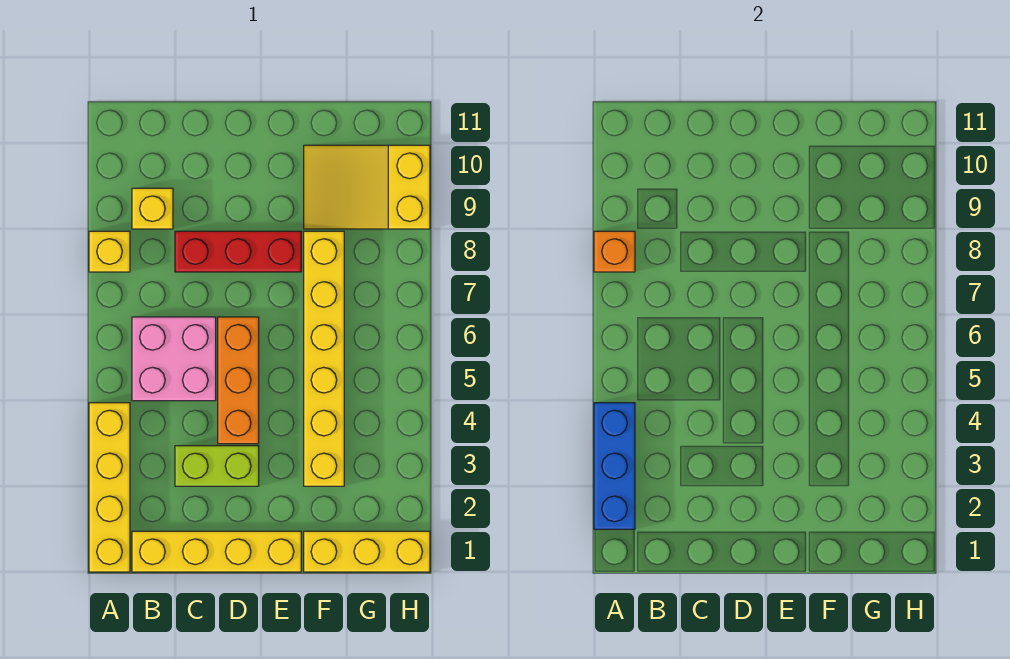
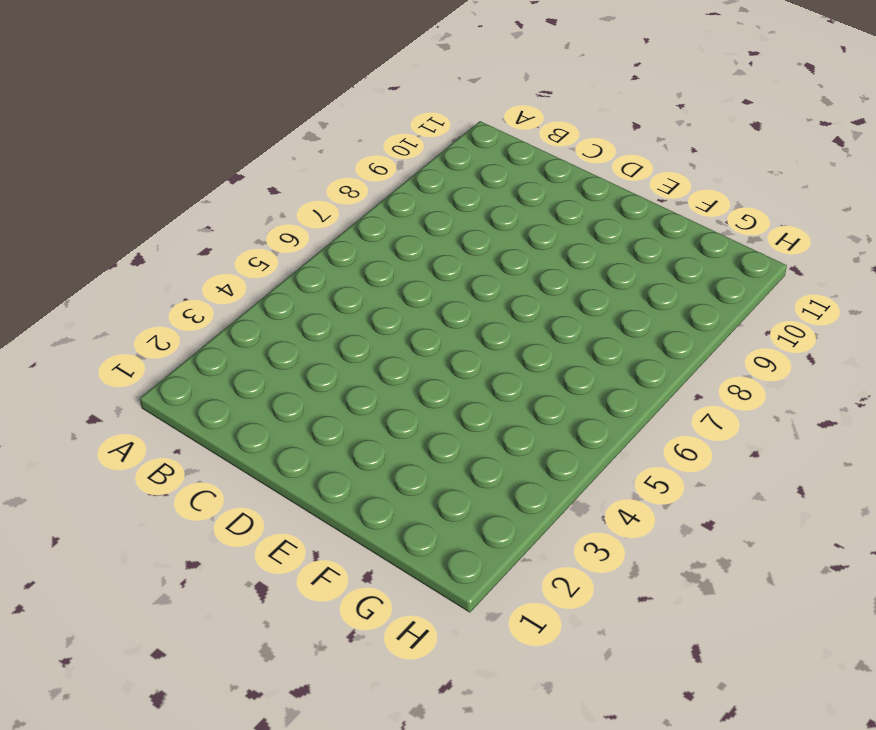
none -> yellow brick A1:A4 level 1
none -> yellow brick A8 level 1
none -> yellow brick B1:E1 level 1

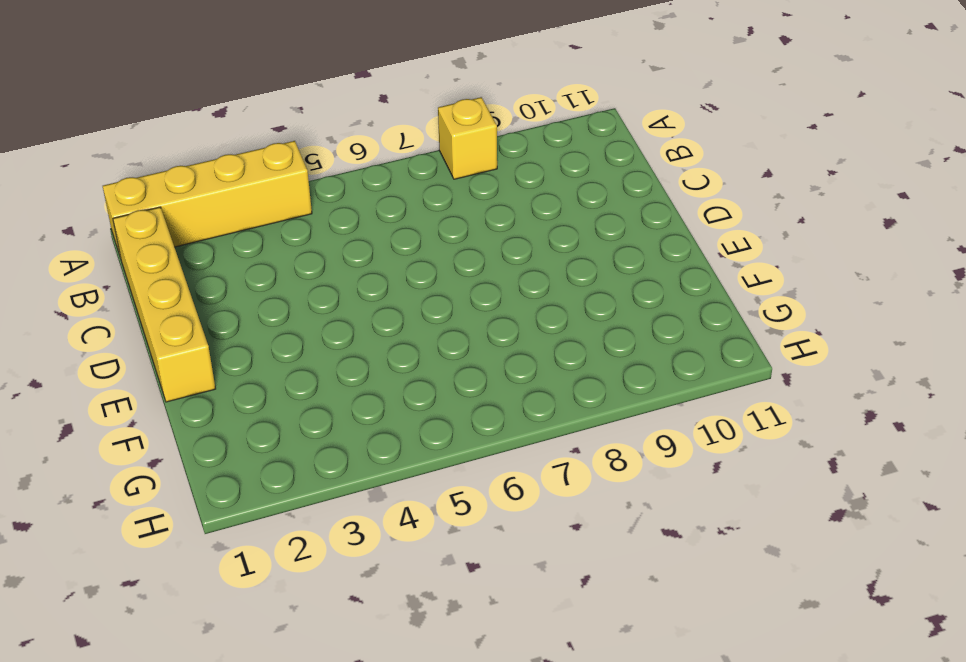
none -> pink brick B5:C6 level 1
none -> yellow brick B9 level 1
none -> lime brick C3:D3 level 1

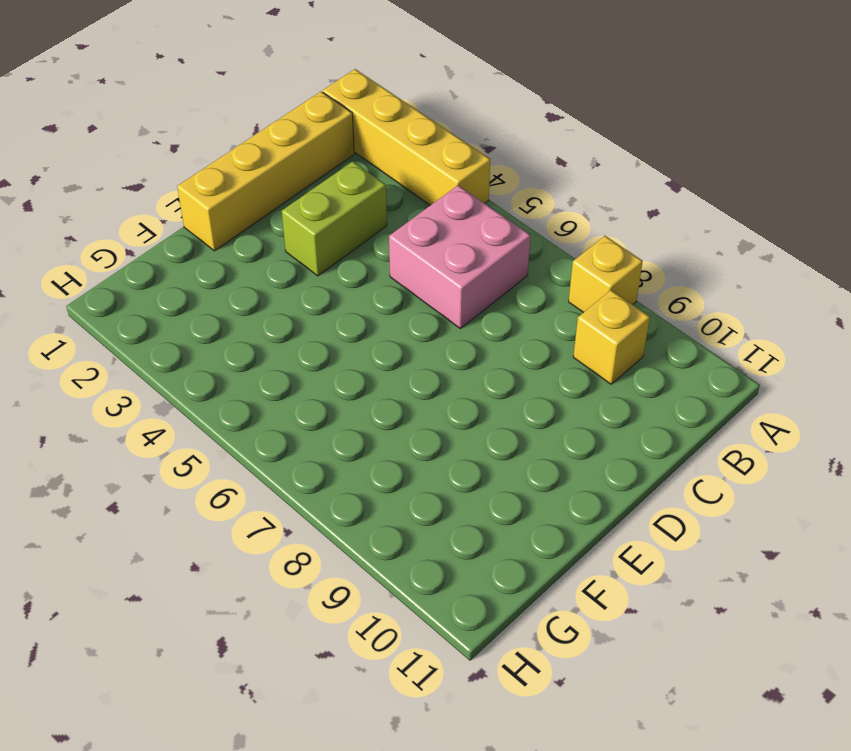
none -> red brick C8:E8 level 1
none -> orange brick D4:D6 level 1
none -> yellow brick F1:H1 level 1

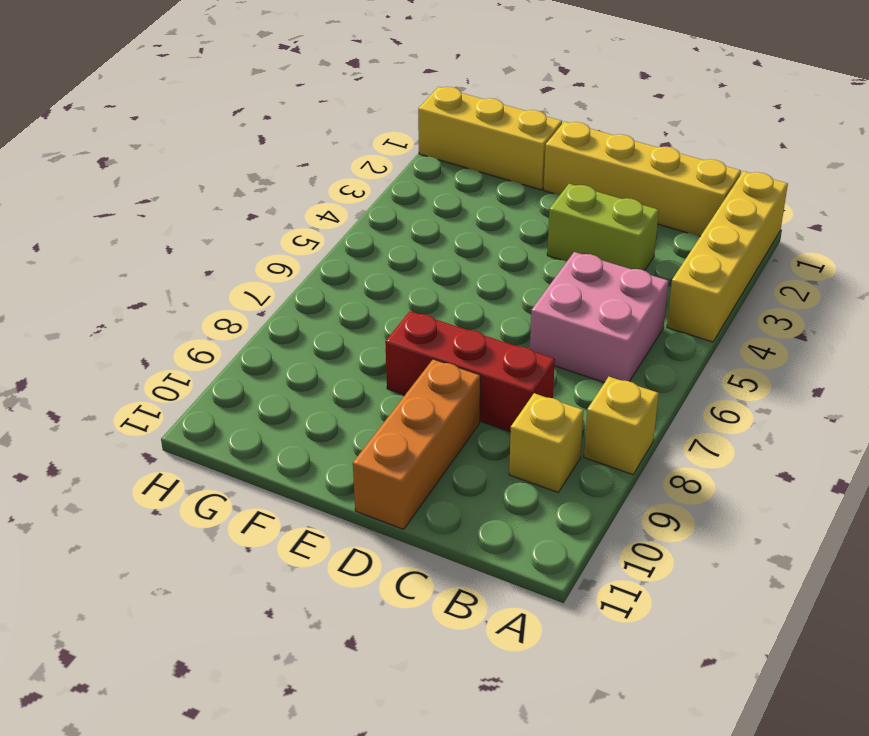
orange brick D9:D11 level 1 -> orange brick D4:D6 level 1
none -> yellow brick F3:F8 level 1
none -> yellow slope F9:H10 level 1 top H
none -> blue brick A2:A4 level 2

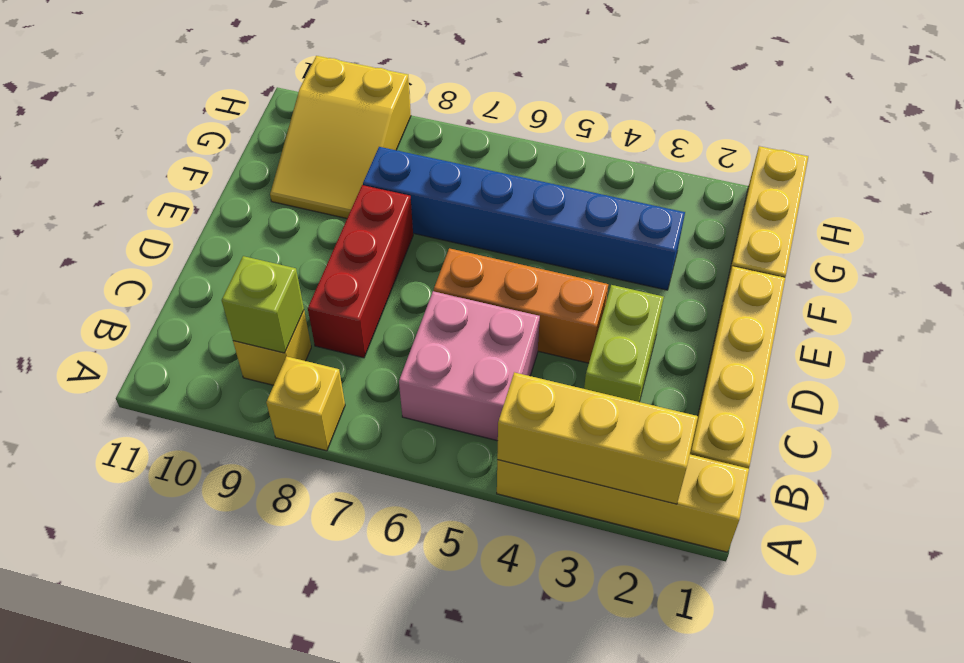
yellow brick A2:A4 level 2 -> blue brick A2:A4 level 2
lime brick B9 level 2 -> none
blue brick F3:F8 level 1 -> yellow brick F3:F8 level 1
none -> orange brick A8 level 2

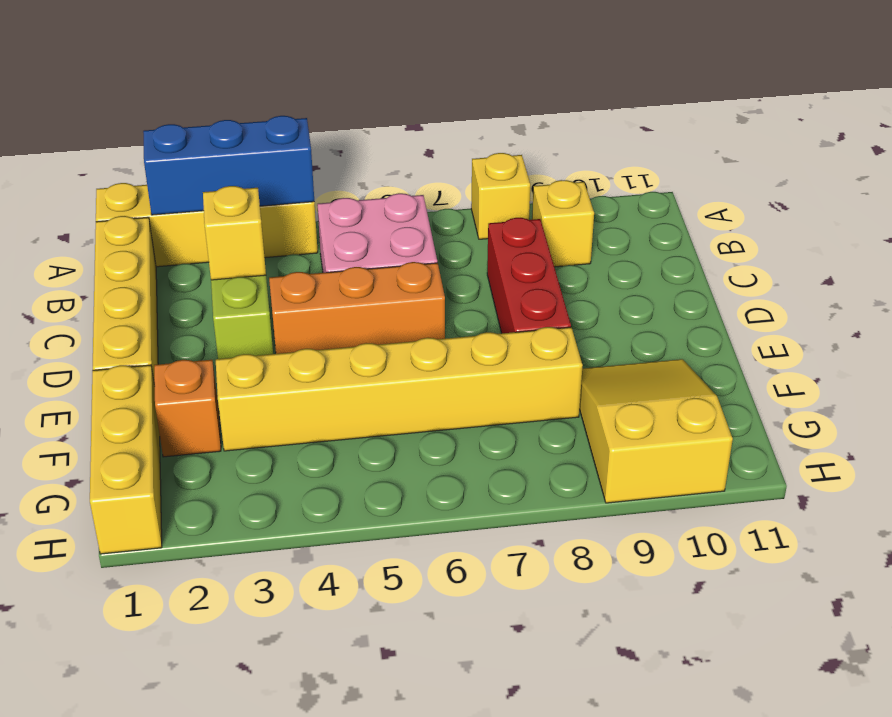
yellow brick C3 level 2 -> none
orange brick F2 level 1 -> orange brick A8 level 2

